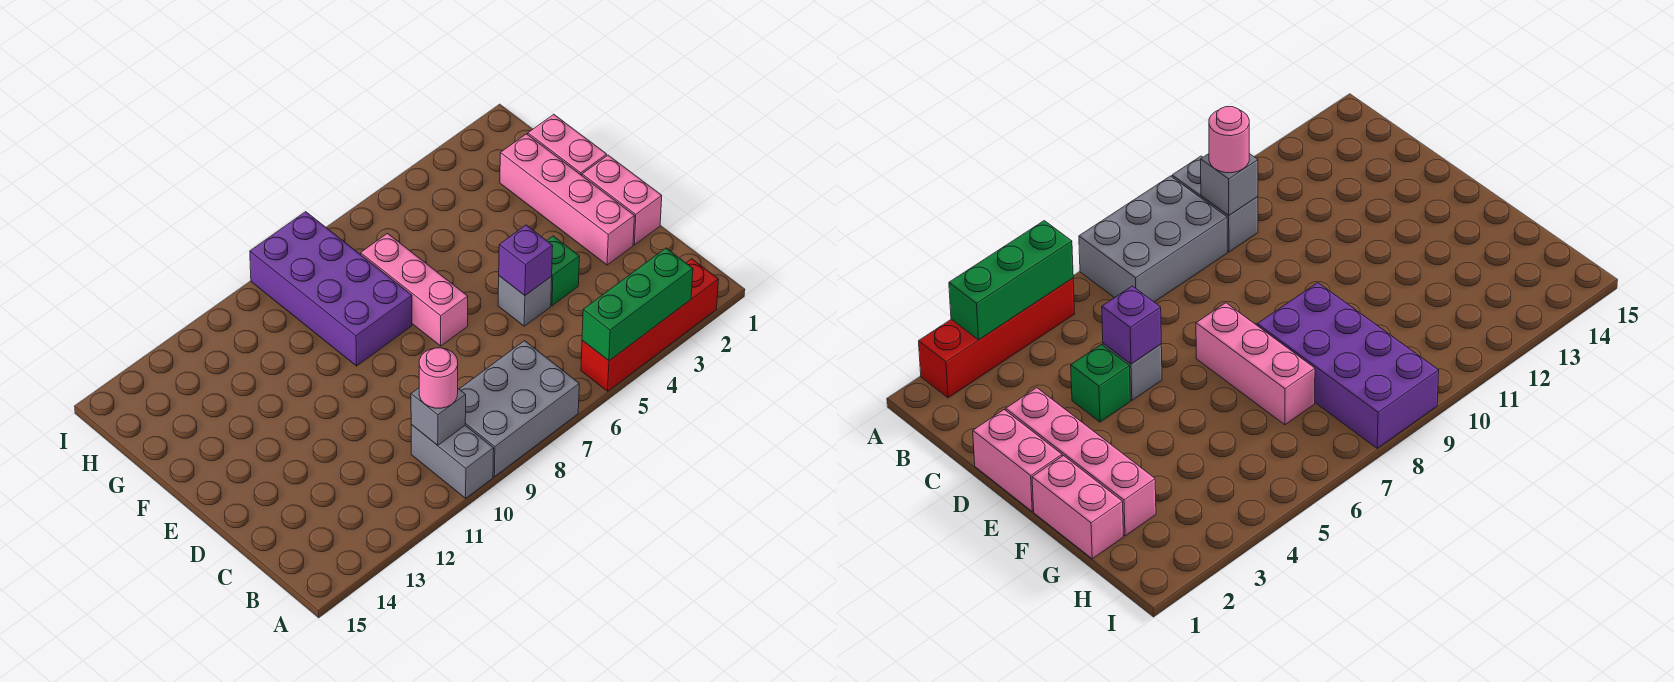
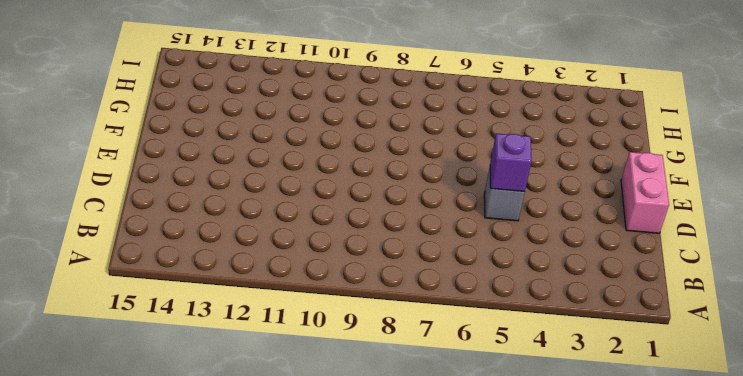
none -> red brick A2:A5 level 1
none -> grey brick A7:B9 level 1
none -> grey brick A10:B10 level 1

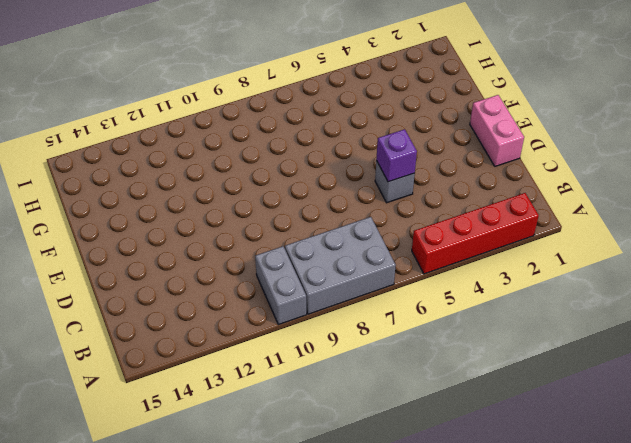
none -> pink brick D2:G2 level 1
none -> green brick D4 level 1
none -> pink brick E7:G7 level 1

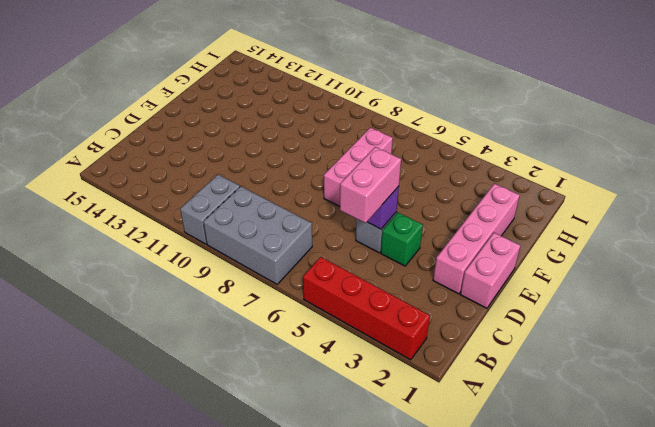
pink brick C5:D5 level 3 -> pink brick F1:G1 level 1
none -> purple brick F8:I9 level 1
none -> green brick A3:A5 level 2
none -> grey brick B10 level 2

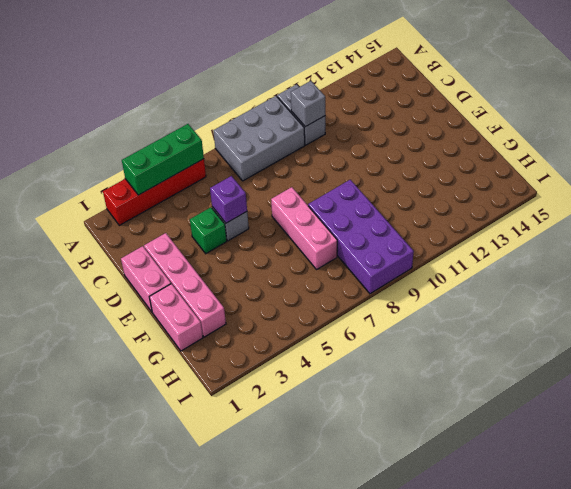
none -> pink round brick B10 level 3

